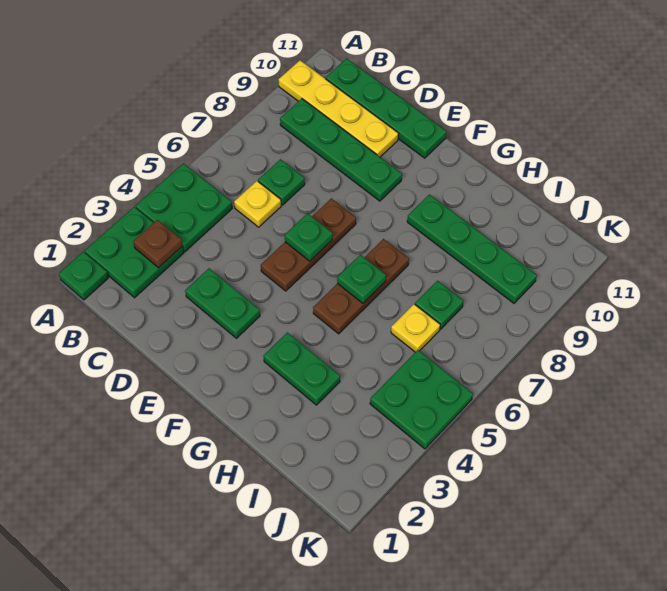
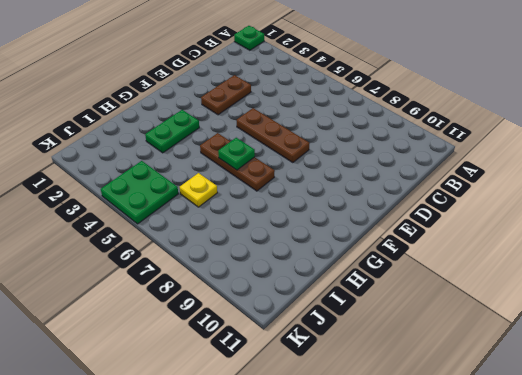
brown plate D3:E3 level 1 -> green plate D3:E3 level 1
none -> green plate A2:B3 level 1
none -> green plate A4:B5 level 1
none -> yellow plate A10:D10 level 1

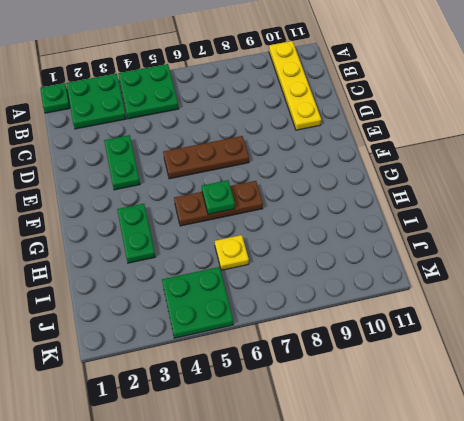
none -> green plate B9:E9 level 1
none -> green plate B11:E11 level 1
none -> yellow plate C6 level 1

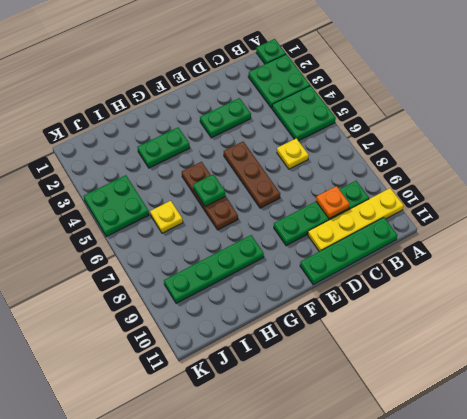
orange plate C9 level 2 -> none
none -> green plate C7 level 1
none -> green plate I7 level 1
none -> brown plate B3 level 2

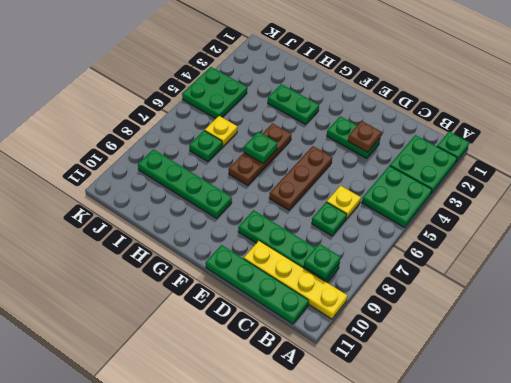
green plate B9 level 2 -> green plate E6 level 2
brown plate D3 level 2 -> brown plate B3 level 2

